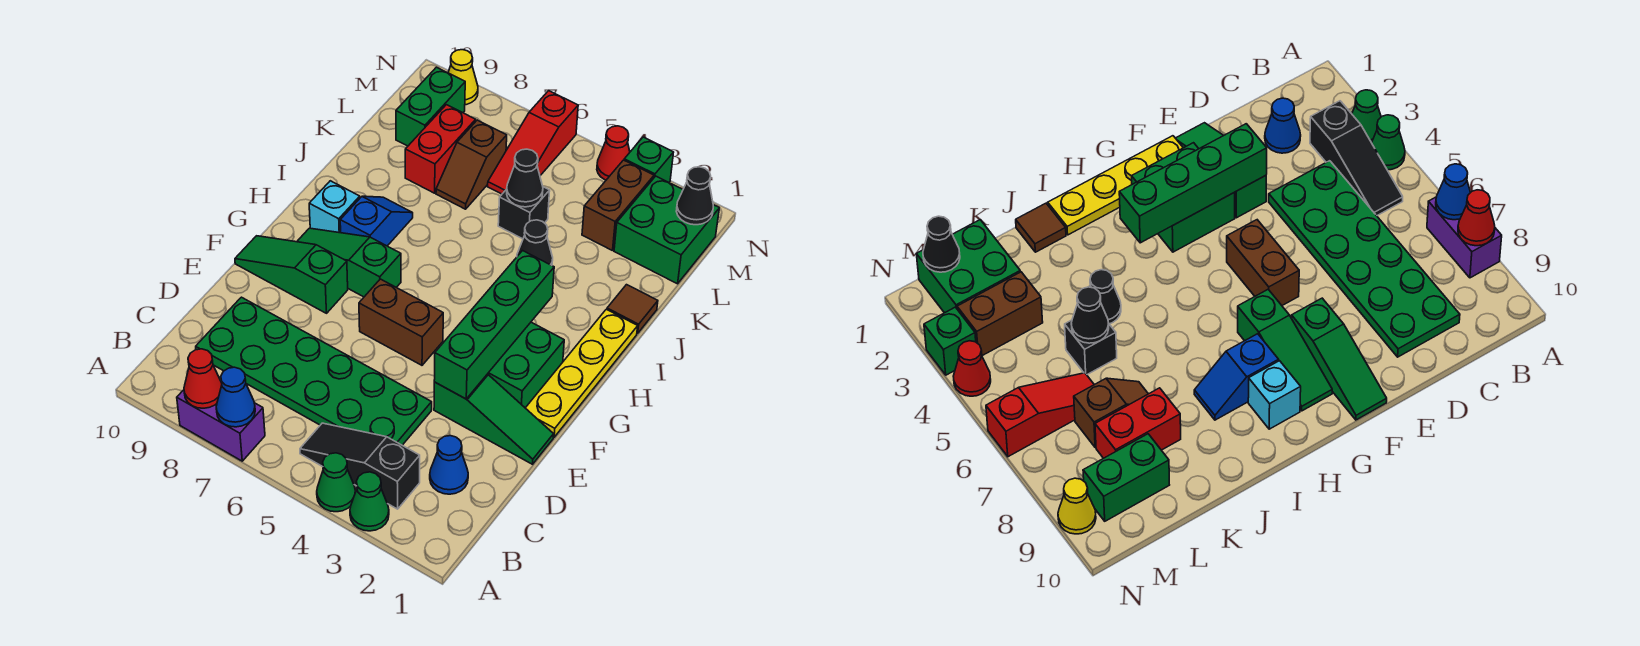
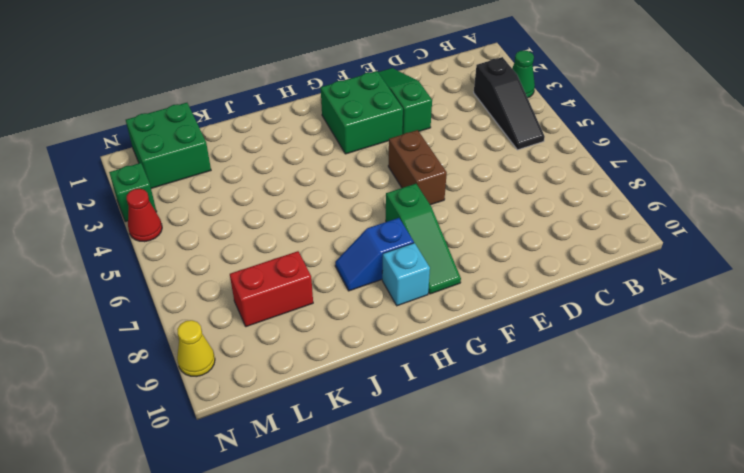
none -> green cone A4 level 1
none -> purple brick A7:A8 level 1
none -> blue cone C2 level 1
none -> green plate C4:D9 level 1

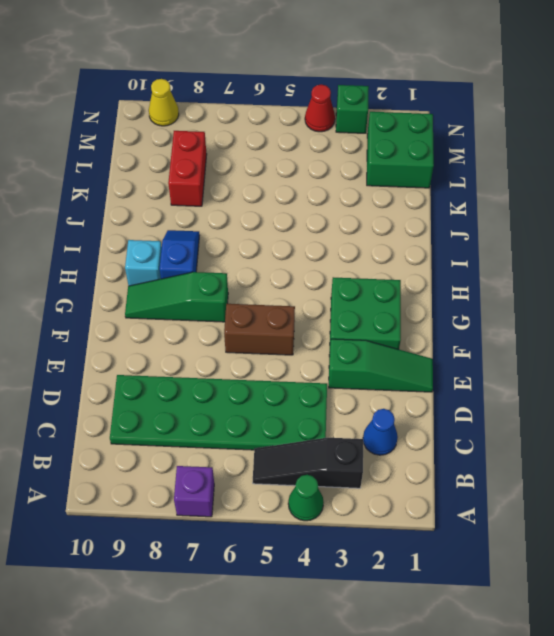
purple brick A7 level 1 -> purple brick A7:A8 level 1
none -> green cone A3 level 1
none -> yellow plate F1:I1 level 1
none -> green slope F8:F10 level 1 top 8
none -> brown tile J1 level 1

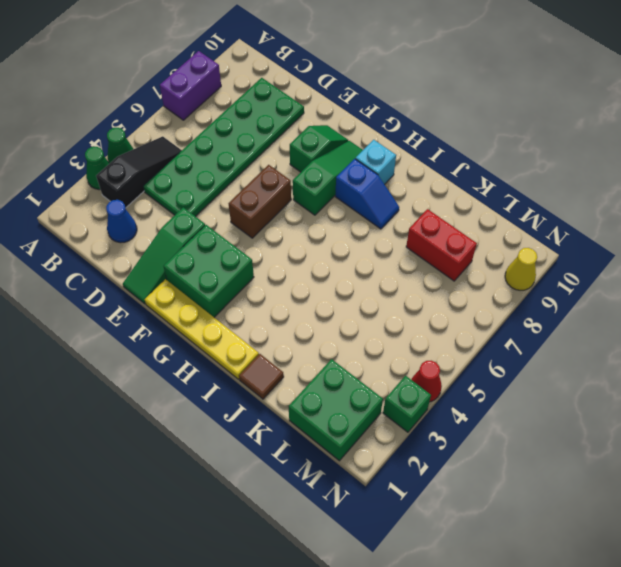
green slope F8:F9 level 1 top 8 -> green slope F8:F10 level 1 top 8
none -> black cone J4 level 1
none -> black brick K5 level 1
none -> brown slope K7:L7 level 1 top L
none -> brown brick L3:M3 level 1

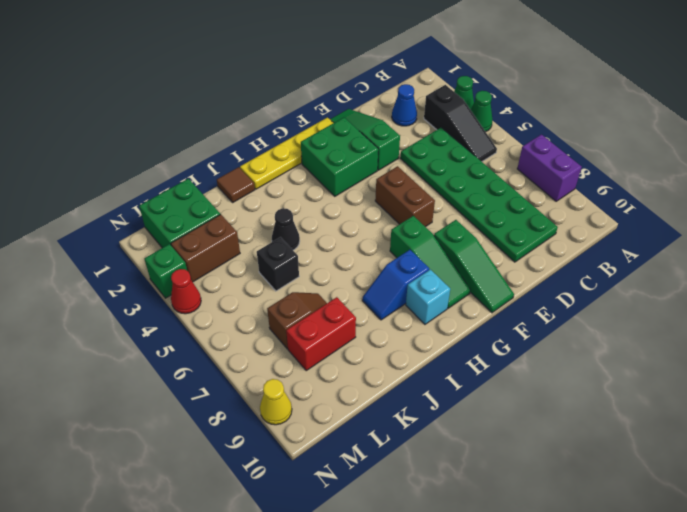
none -> red slope L6:N6 level 1 top N
none -> green brick L9:M9 level 1
none -> blue cone A7 level 2
none -> red cone A8 level 2

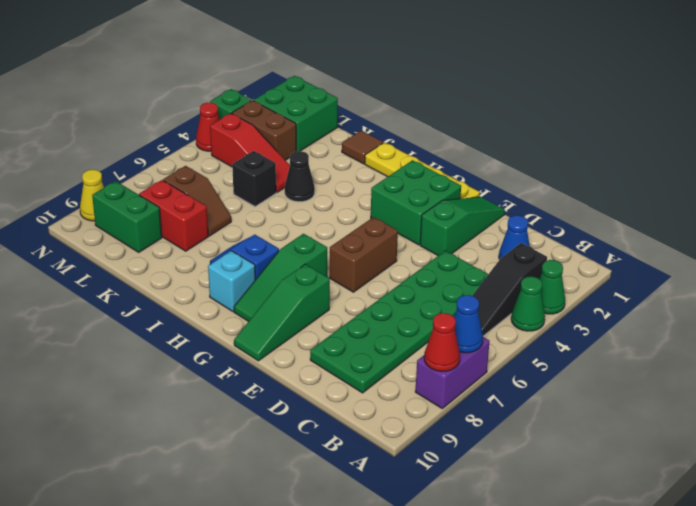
red slope K4:M4 level 1 top M -> red slope L6:N6 level 1 top N
none -> green brick E3:H3 level 2
none -> black cone K5 level 2
none -> black cone M1 level 2

